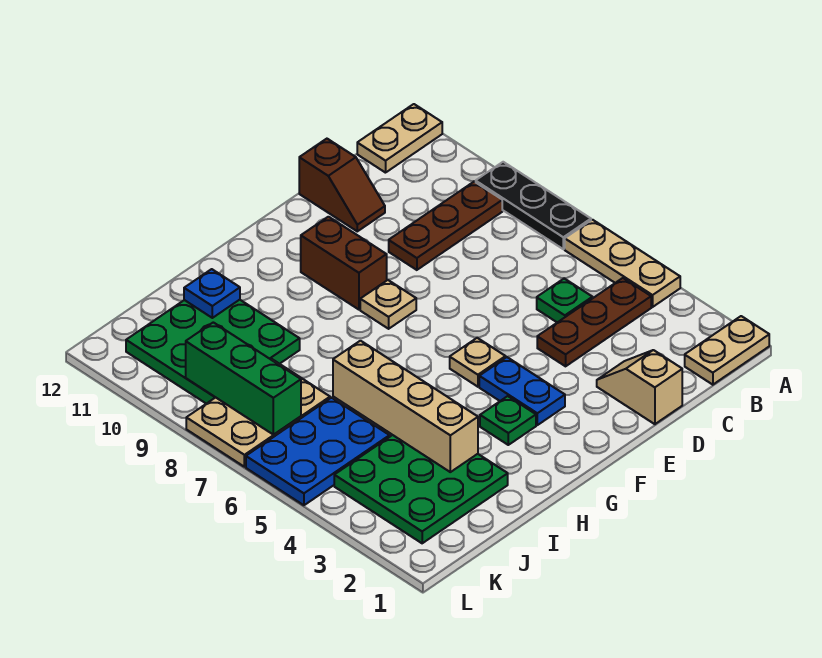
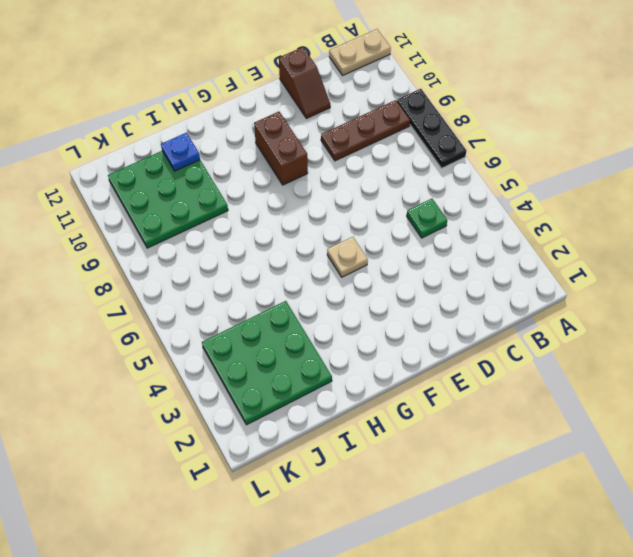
none -> tan plate A1:B1 level 1
none -> tan plate A4:A6 level 1
none -> brown plate B4:D4 level 1

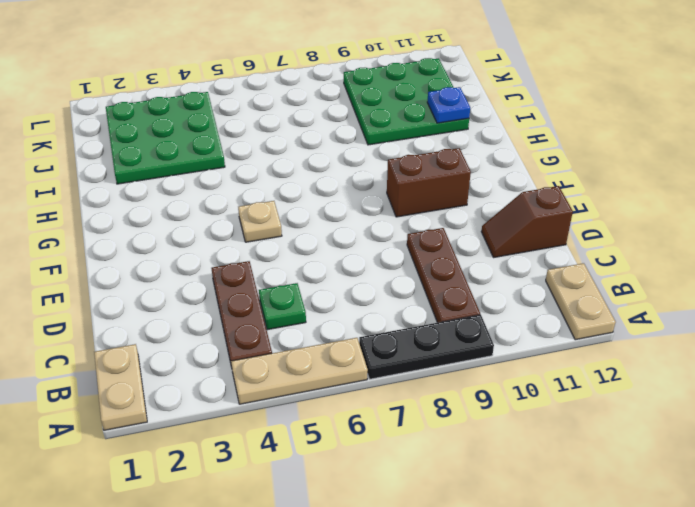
none -> tan slope D1:D2 level 1 top 1
none -> blue plate F3:F4 level 1
none -> tan plate F8 level 1

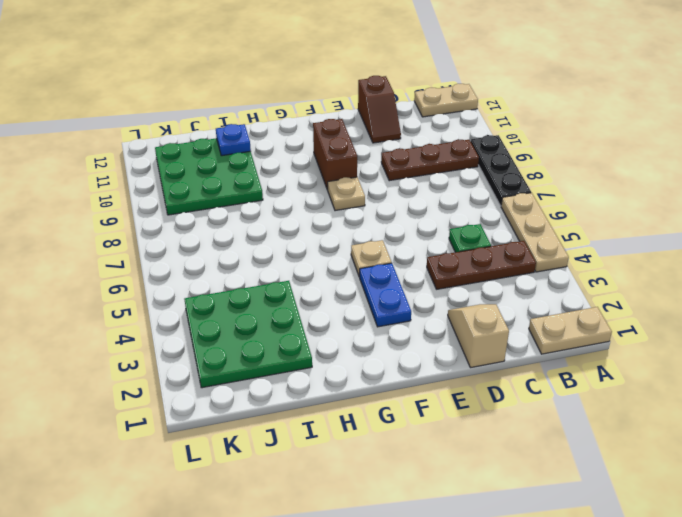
none -> green plate G3 level 1
none -> blue plate J5:L6 level 1
none -> tan plate J7:L8 level 1

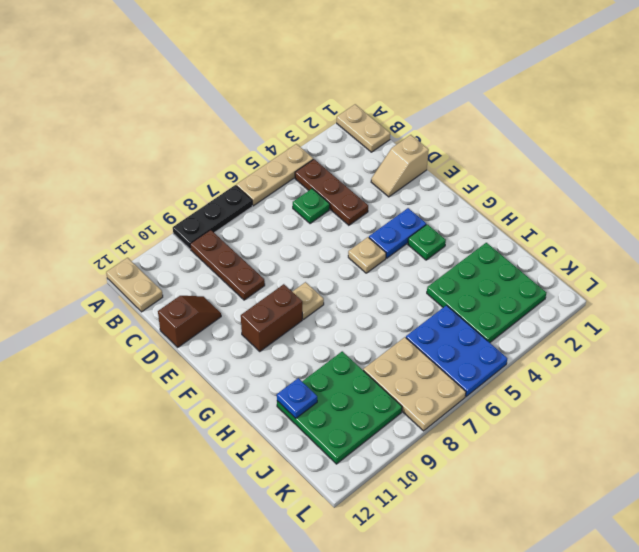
none -> tan brick I3:I6 level 2
none -> green brick K7:K9 level 2

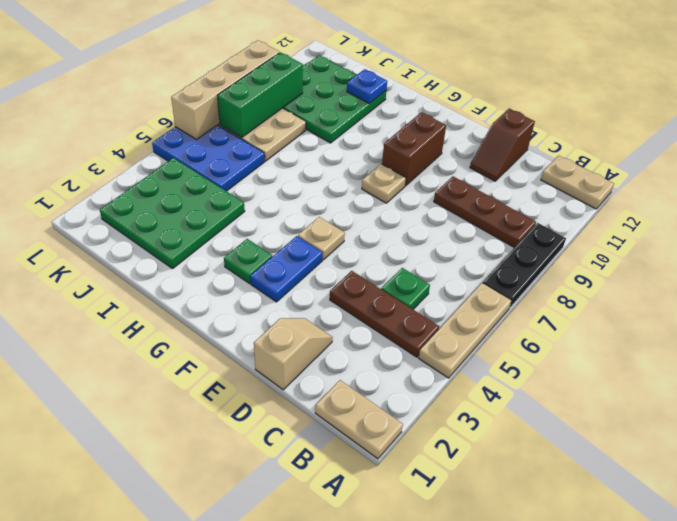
tan brick L6:L9 level 2 -> tan brick I3:I6 level 2

